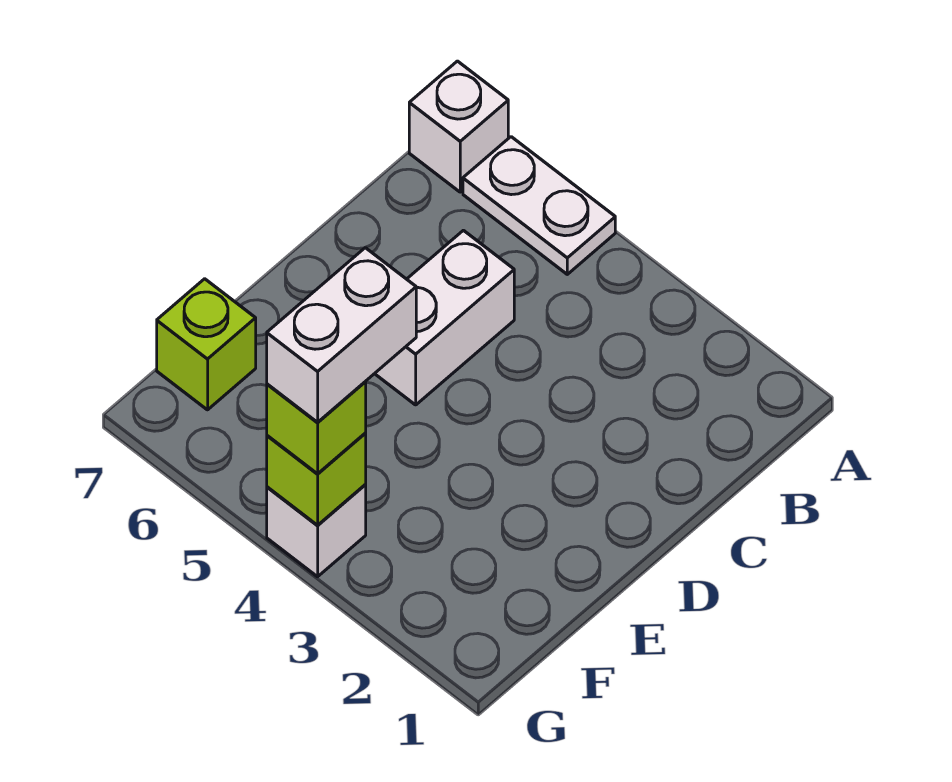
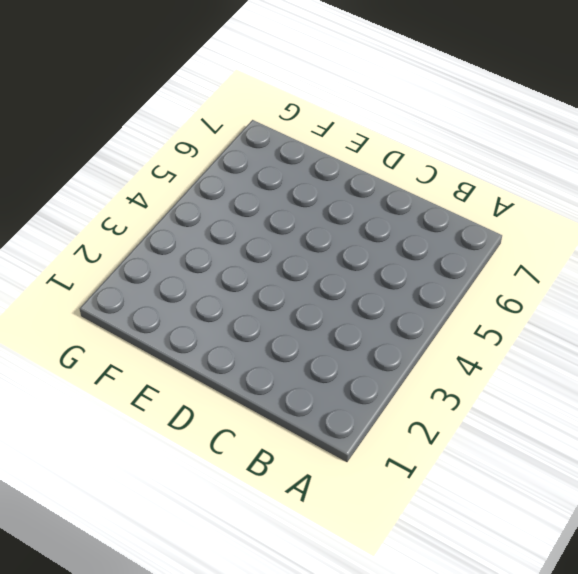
none -> white plate A5:A6 level 1
none -> white brick A7 level 1

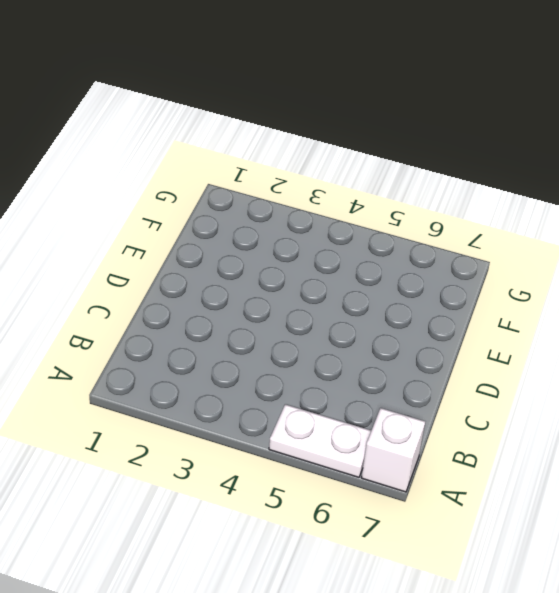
none -> white brick C5:D5 level 1
none -> lime brick F7 level 1

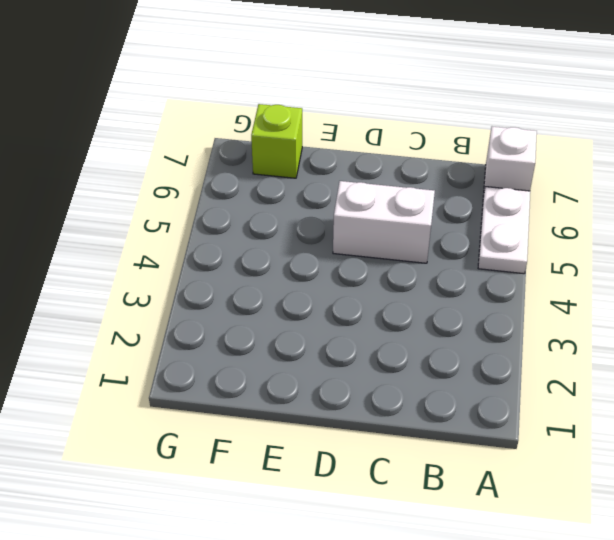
none -> white brick G4 level 1
none -> lime brick G4 level 2

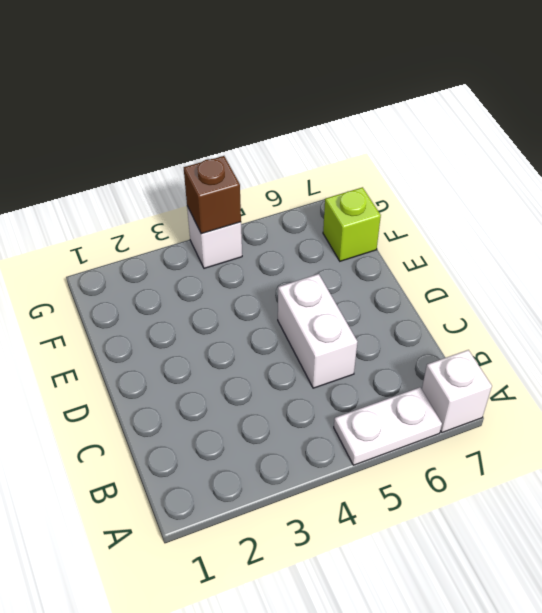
brown brick G4 level 2 -> lime brick G4 level 2
none -> lime brick G4 level 3
none -> white brick F4:G4 level 4

